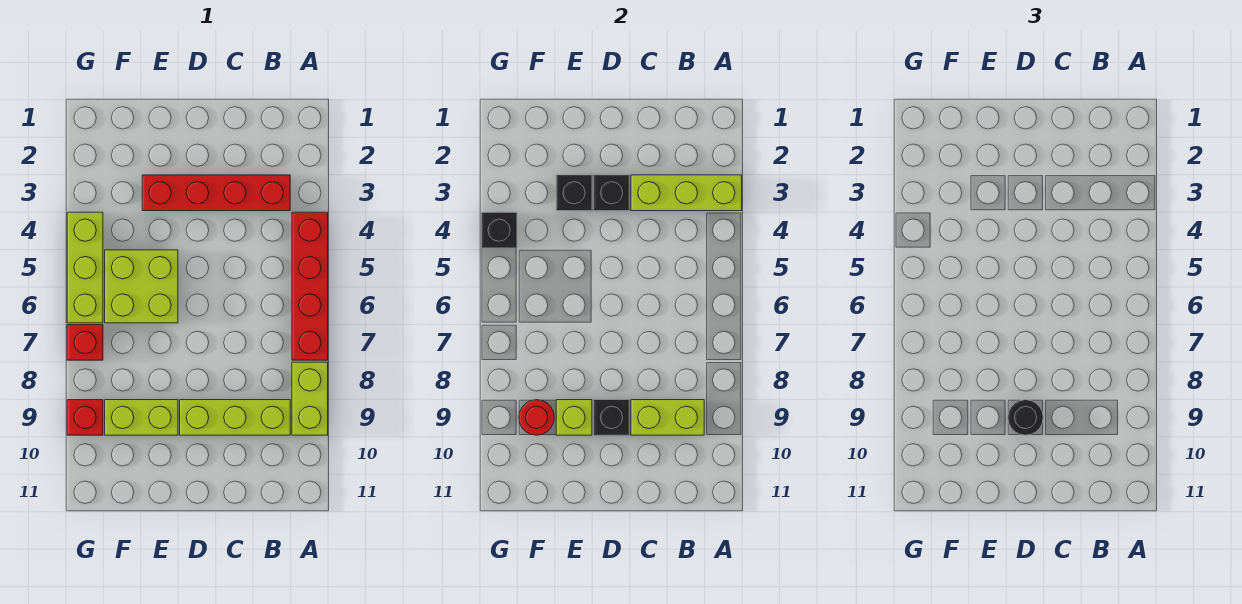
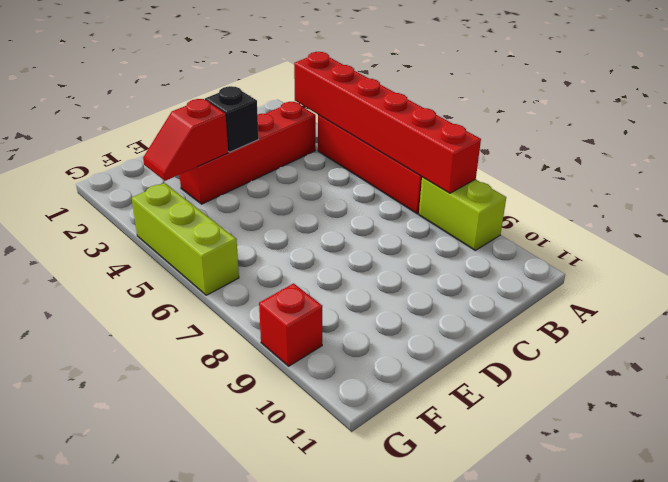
red brick A3:A8 level 2 -> lime brick A3:C3 level 2
red slope E3:F3 level 2 top E -> black brick E3 level 2
none -> lime brick B9:D9 level 1
none -> lime brick E5:F6 level 1
none -> lime brick E9:F9 level 1

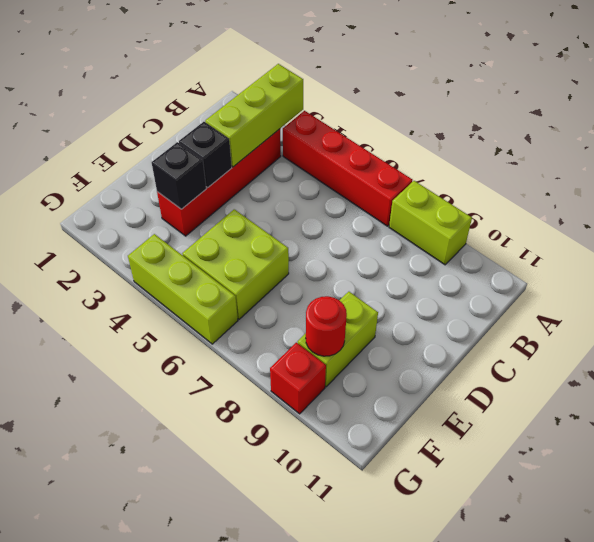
none -> lime brick B9:D9 level 1
none -> red brick G7 level 1
none -> lime brick B9:C9 level 2

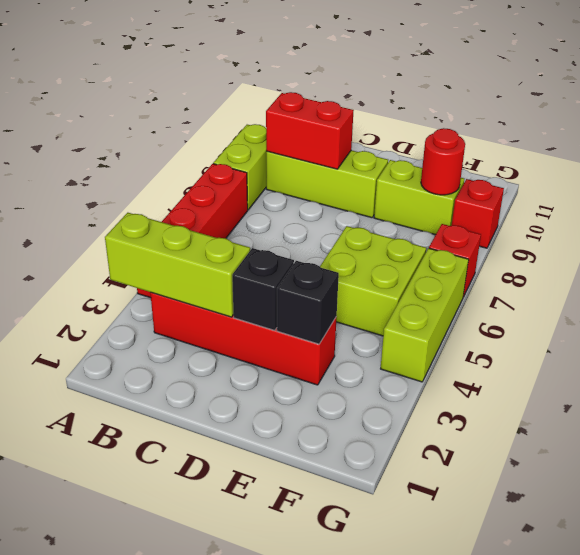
red brick B9:C9 level 2 -> lime brick B9:C9 level 2
none -> black brick D9 level 2
none -> lime brick E9 level 2
none -> black brick G4 level 2

